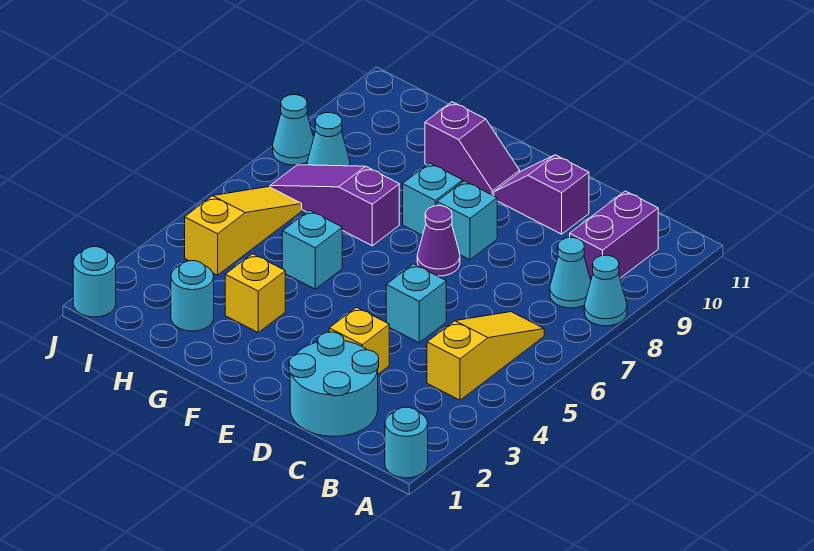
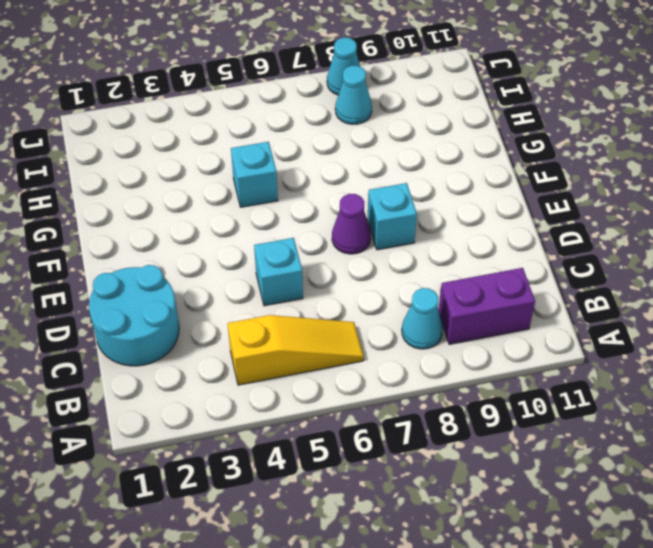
none -> cyan round brick A1 level 1
none -> cyan cone A8 level 1
none -> yellow brick D3 level 1

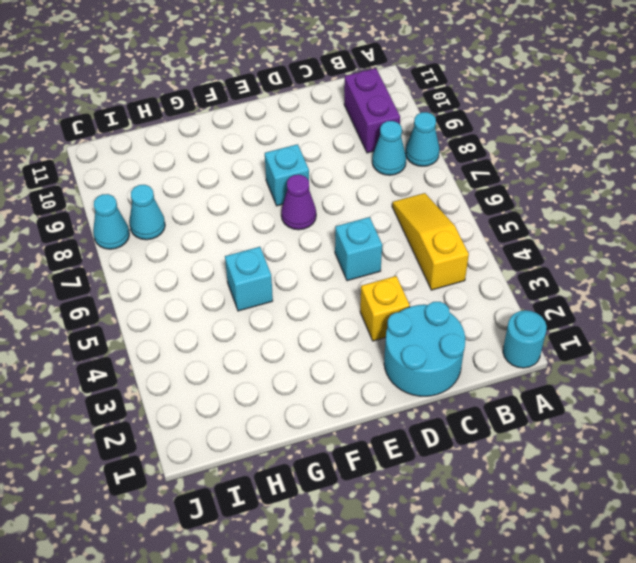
none -> purple slope D10:E10 level 1 top D
none -> cyan brick F8 level 1
none -> purple slope F10:G10 level 1 top G

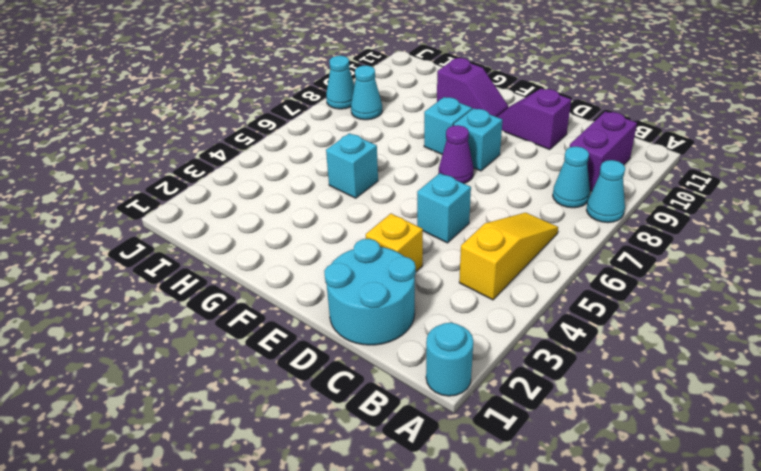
none -> yellow brick G3 level 1
none -> purple slope G7:I7 level 1 top G
none -> cyan round brick H2 level 1

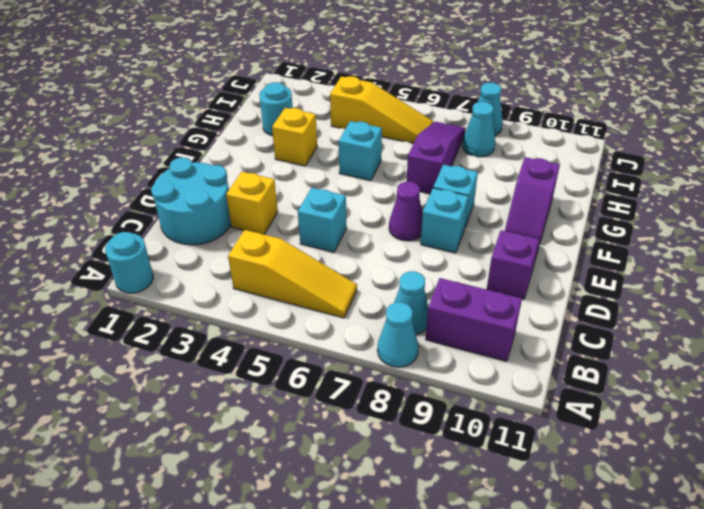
none -> cyan round brick J1 level 1

